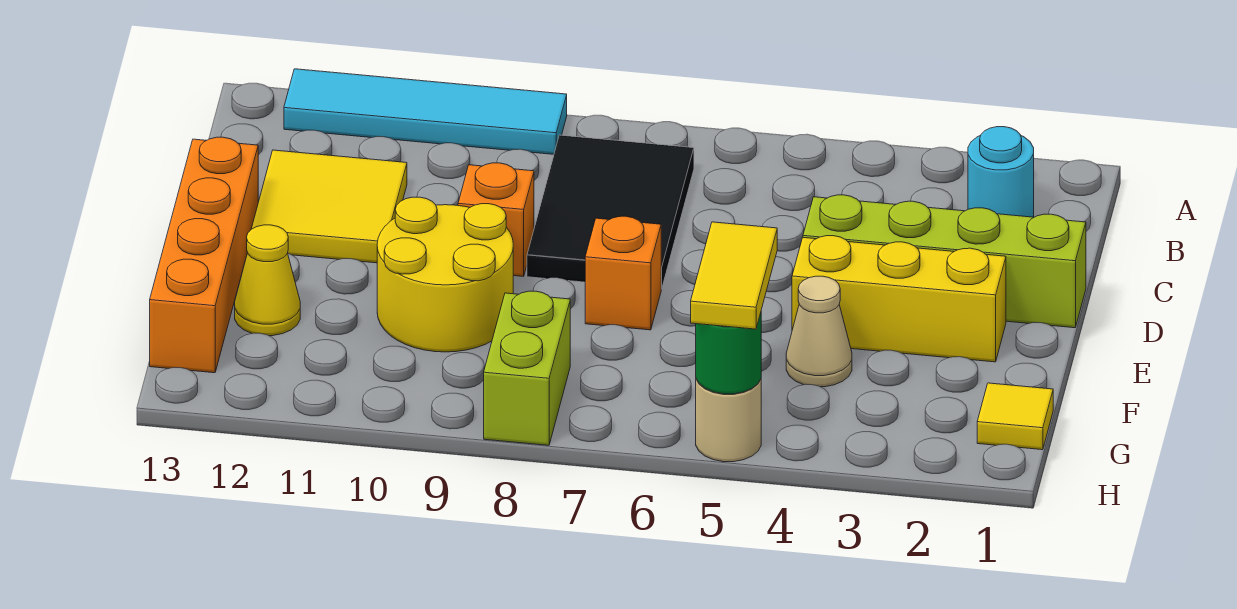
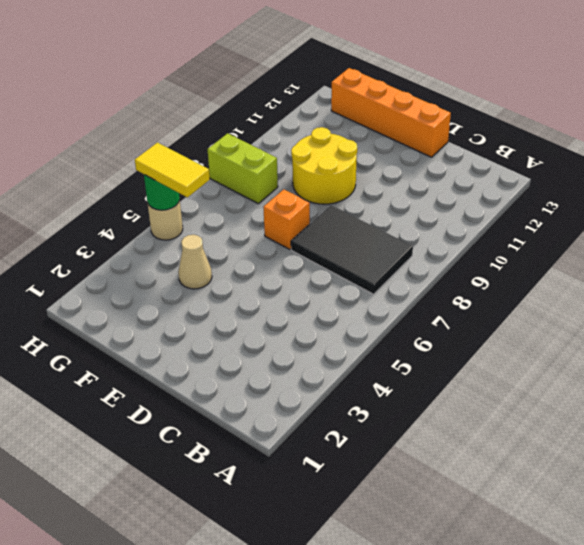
none -> cyan tile A9:A12 level 1
none -> cyan round brick B2 level 1
none -> yellow tile C11:D12 level 1

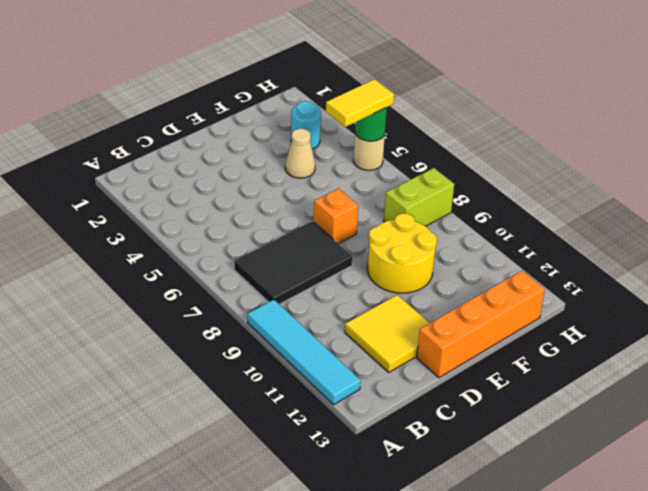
cyan round brick G3 level 1 -> cyan round brick B2 level 1
none -> lime brick D1:D4 level 1
none -> orange brick D9 level 1
none -> yellow brick E2:E4 level 1

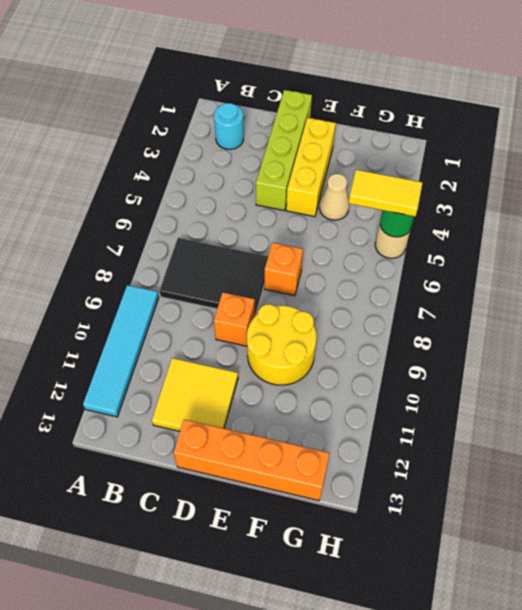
none -> yellow cone F12 level 1
none -> yellow tile G1 level 1
none -> lime brick G8:H8 level 1

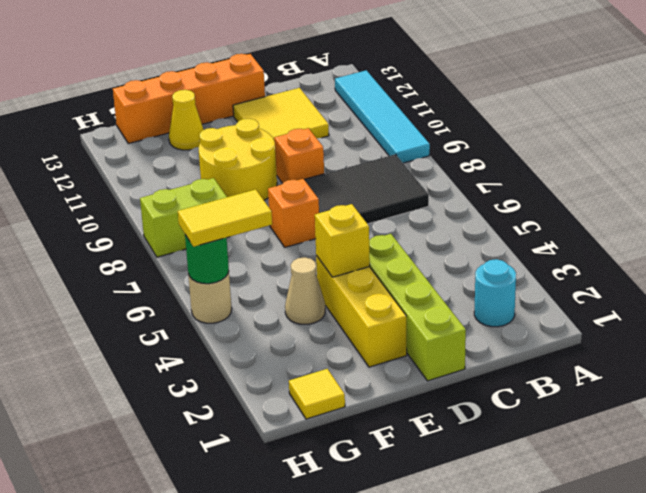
yellow brick E4 level 2 -> none

